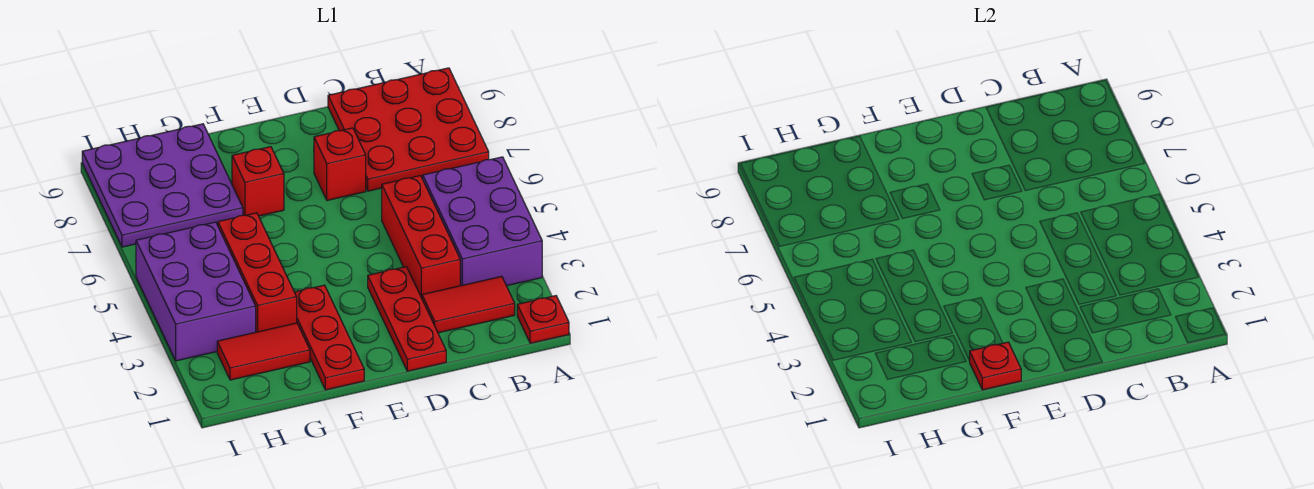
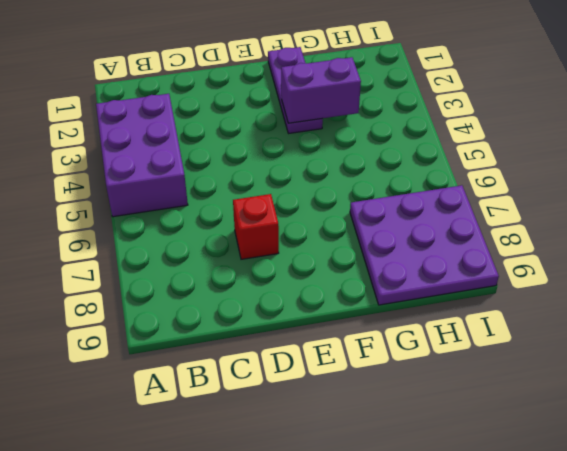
purple plate F1:F3 level 1 -> red plate F1:F3 level 1
purple brick F3:G3 level 2 -> none
none -> red plate A1 level 1
none -> red plate A7:C9 level 1
none -> red tile B2:C2 level 1

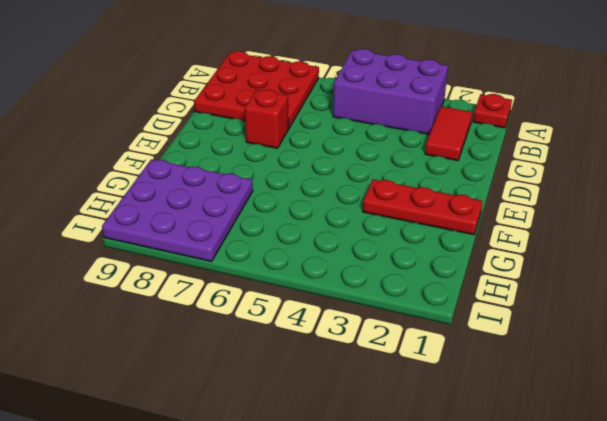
none -> red brick C3:C5 level 1
none -> red plate D1:D3 level 1
none -> red brick F7 level 1

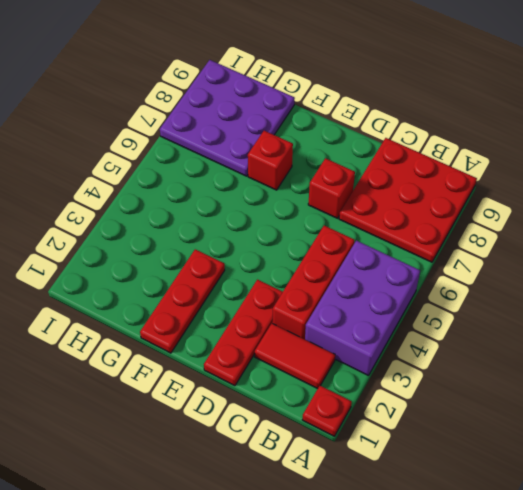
none -> red tile G2:H2 level 1
none -> red brick G3:G5 level 1
none -> purple brick H3:I5 level 1

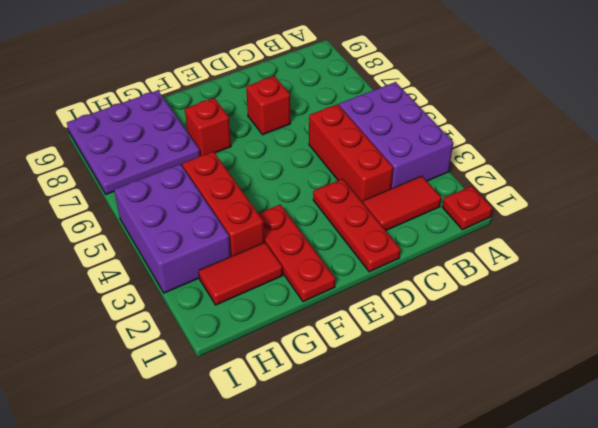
none -> red plate A7:C9 level 1
none -> red plate F1 level 2

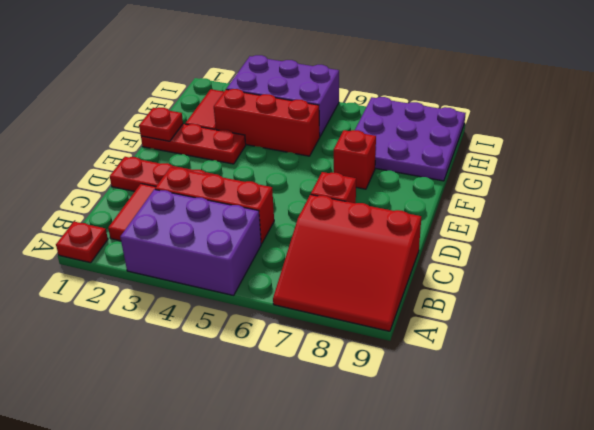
red slope A7:C9 level 1 top C -> red plate A7:C9 level 1

